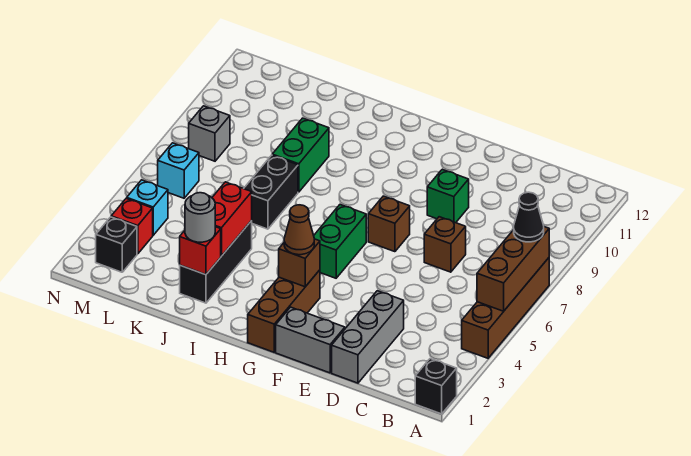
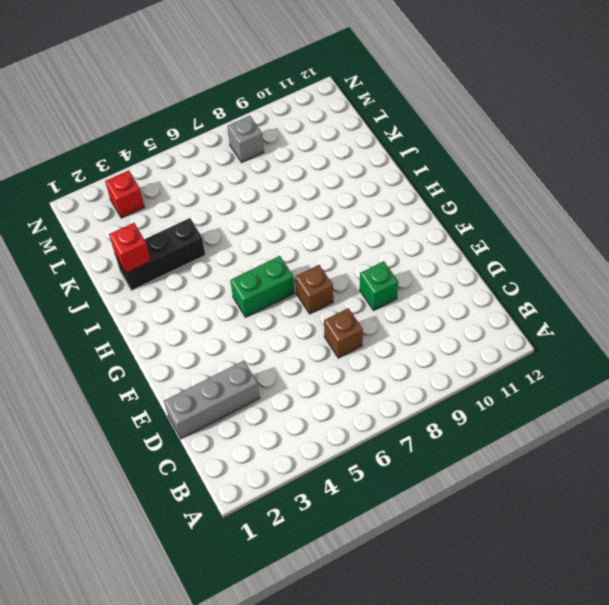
none -> black brick A1 level 1
none -> brown brick A4:A7 level 1
none -> grey brick E1:F1 level 1

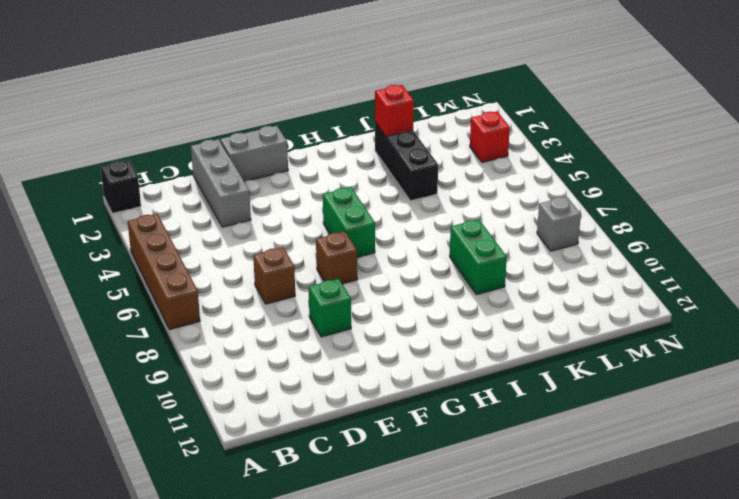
none -> brown brick G1:G3 level 1
none -> black brick J6:J7 level 1
none -> black brick M2 level 1

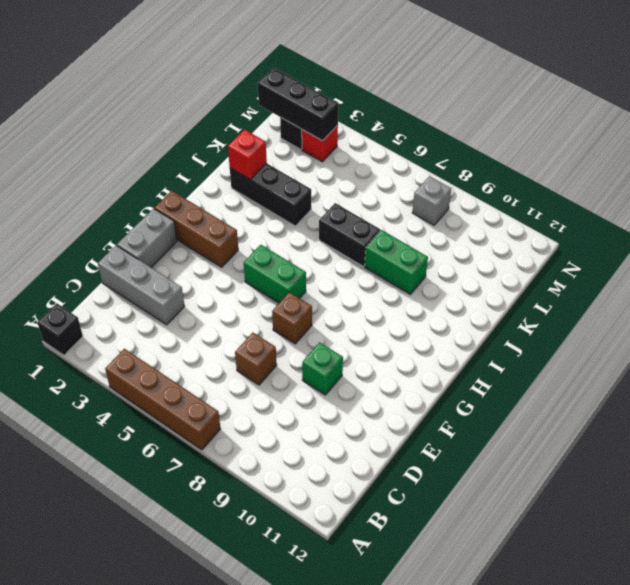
black brick M1:M3 level 2 -> none
none -> cyan brick M4 level 1
none -> cyan brick M6 level 1
none -> brown brick A5:A7 level 2

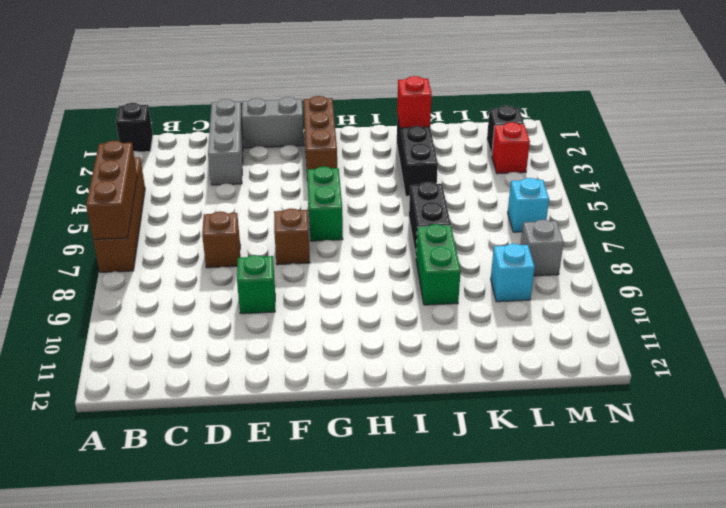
cyan brick L9 level 1 -> cyan brick M4 level 1
none -> brown brick G3 level 2
none -> red brick J3:J4 level 2
none -> black cone A7 level 3

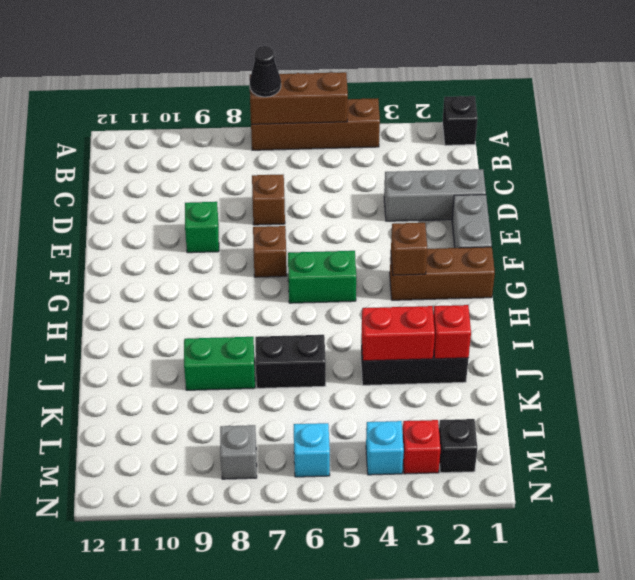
none -> brown cone G3 level 3
none -> grey round brick J2 level 3

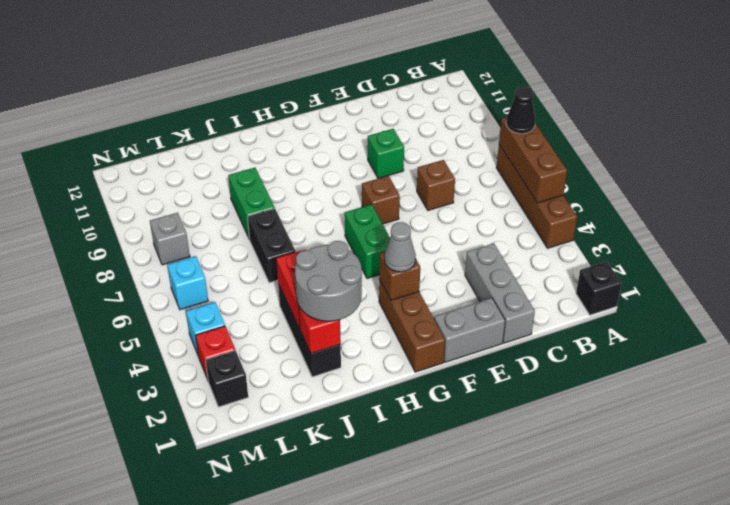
grey cone G3 level 3 -> brown cone G3 level 3
grey round brick I2:J3 level 3 -> grey round brick J2 level 3

